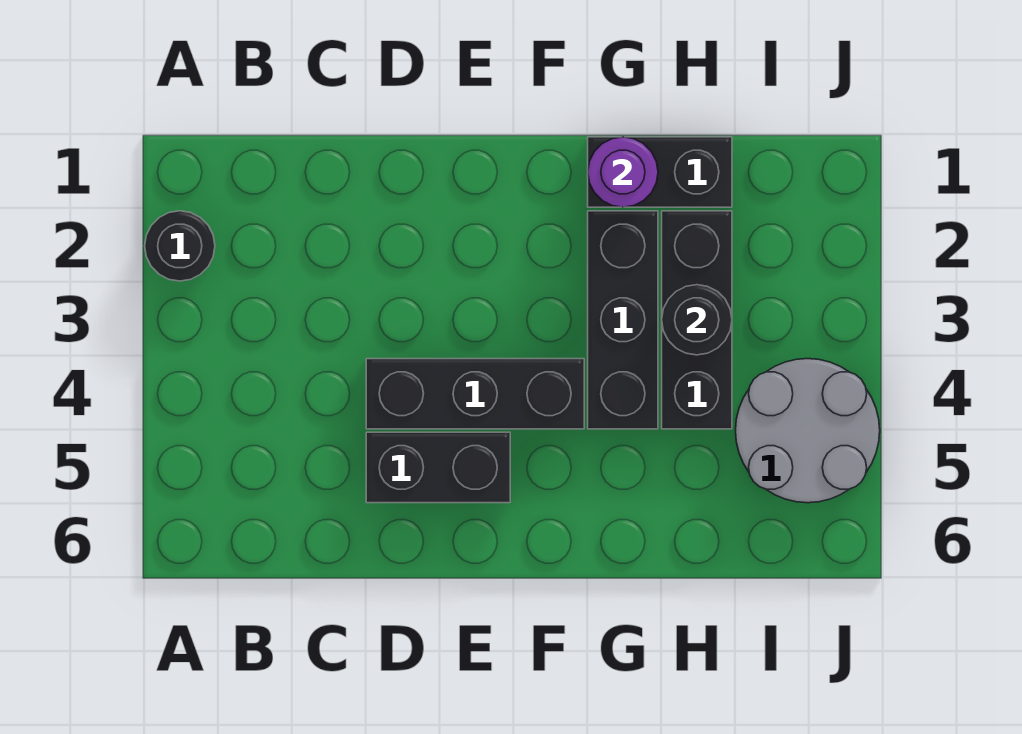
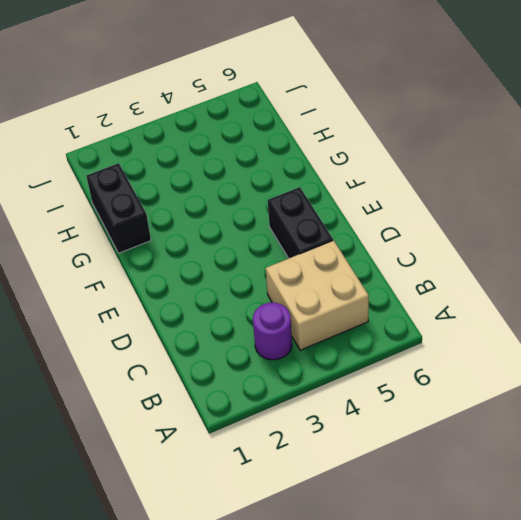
purple round brick B3 level 1 -> purple round brick G1 level 2
tan brick B4:C5 level 1 -> none
none -> black round brick A2 level 1
none -> black brick D4:F4 level 1

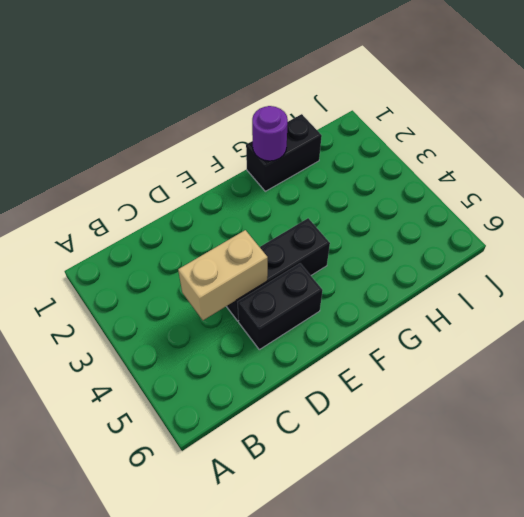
tan brick C4:D4 level 2 -> none
none -> black round brick A2 level 1
none -> black brick G2:G4 level 1

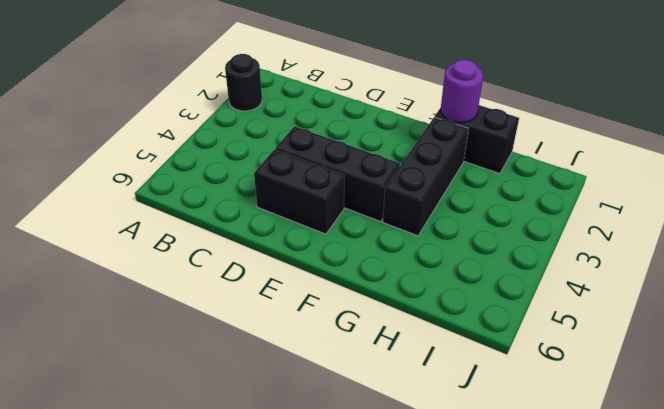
none -> black brick H2:H4 level 1
none -> grey round brick I4:J5 level 1

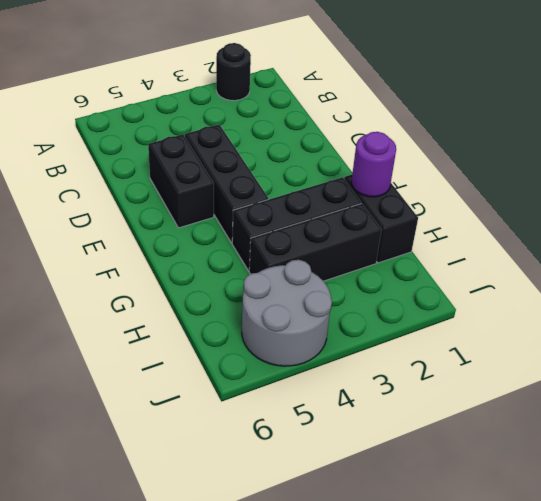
none -> black round brick H3 level 2

